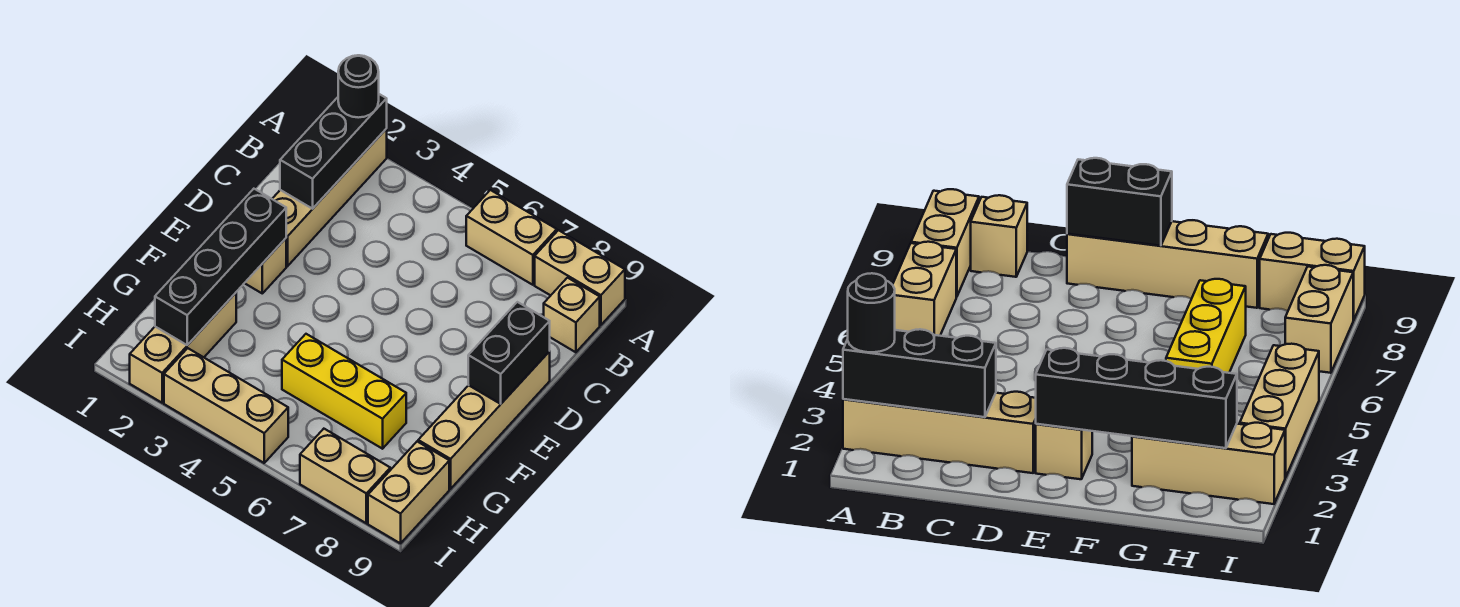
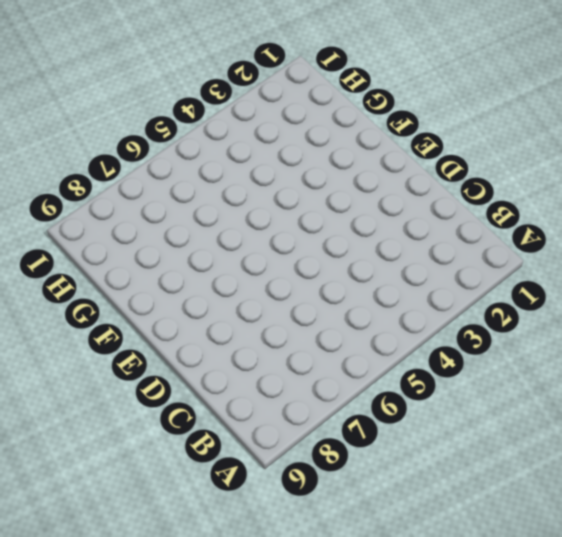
none -> tan brick A2:D2 level 1
none -> tan brick A6:A7 level 1
none -> tan brick A8:A9 level 1

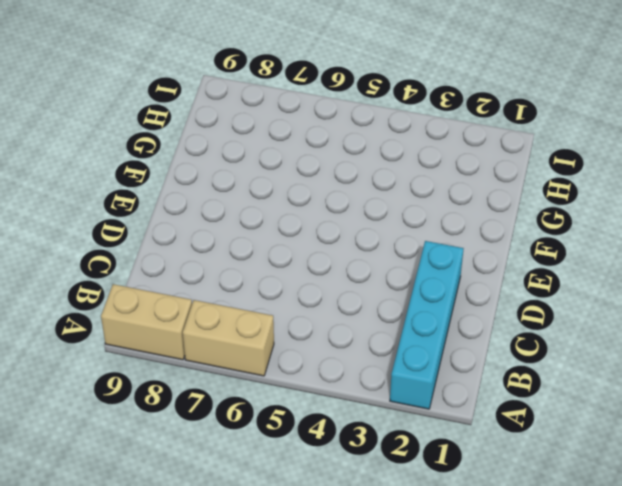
cyan brick A2:D2 level 1 -> tan brick A2:D2 level 1
none -> tan brick B9 level 1
none -> tan brick D9:G9 level 1
none -> tan brick E2 level 1

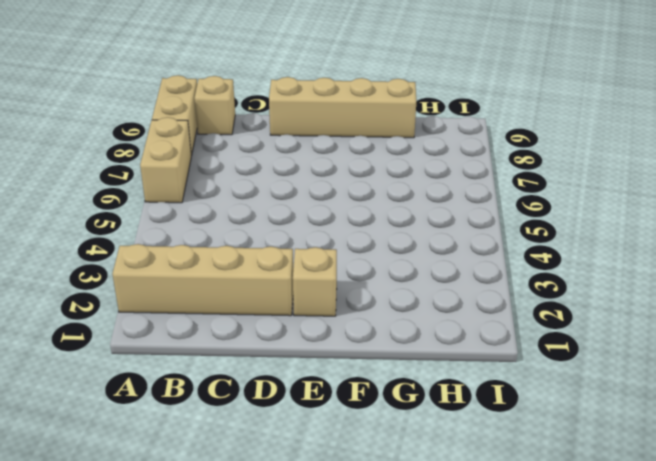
none -> tan brick G2:I2 level 1
none -> yellow brick G5:G7 level 1
none -> tan brick H9:I9 level 1

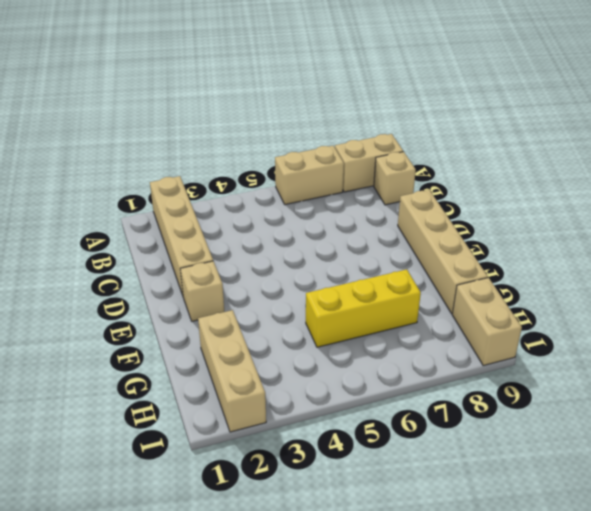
none -> tan brick I3:I5 level 1
none -> tan brick I7:I8 level 1
none -> black brick A2:C2 level 2

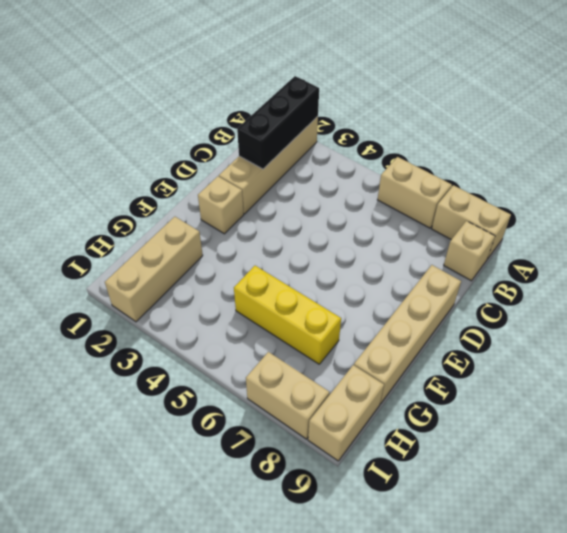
none -> tan brick I3:I5 level 1
none -> black brick D9:E9 level 2
none -> black brick E2:H2 level 2

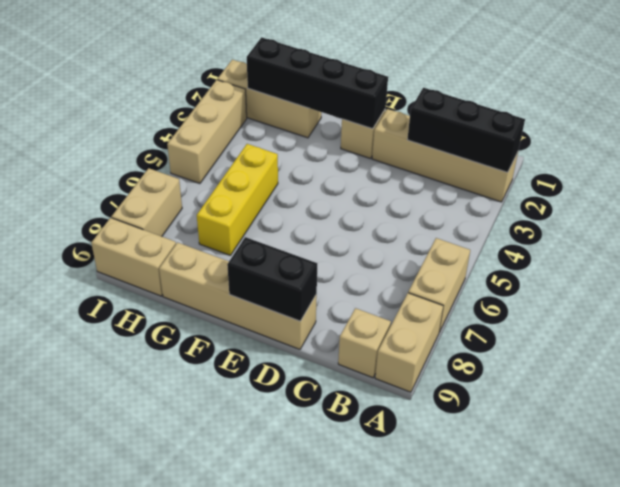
none -> black round brick A2 level 3

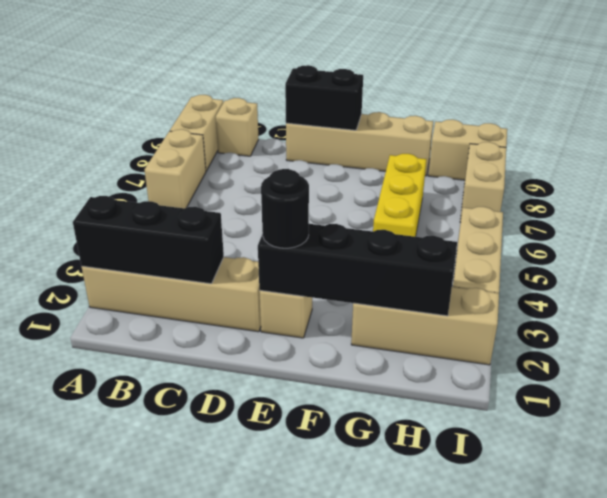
black round brick E2 level 3 -> black round brick A2 level 3

